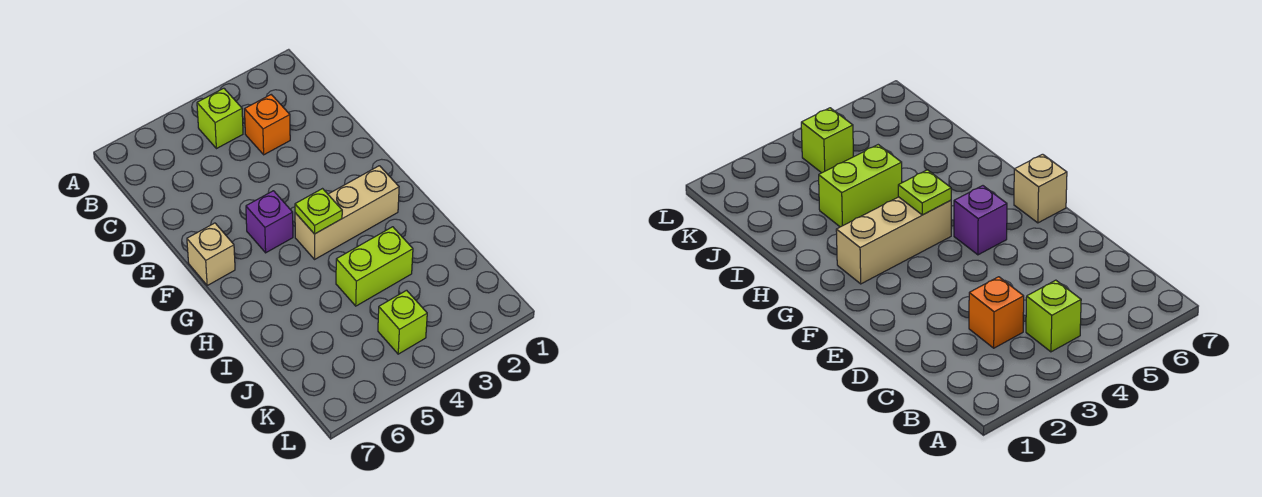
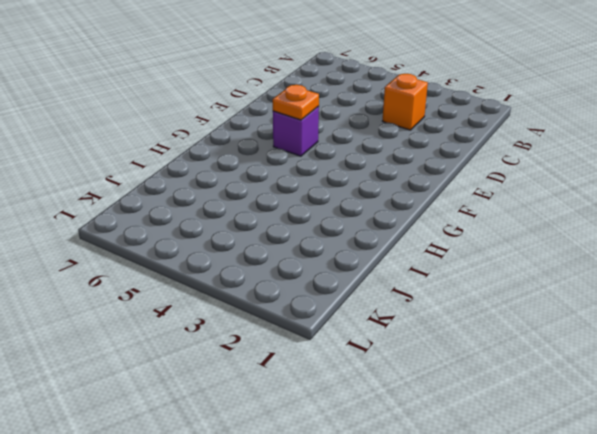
orange plate F5 level 2 -> none
none -> lime brick B4 level 1
none -> tan brick F7 level 1

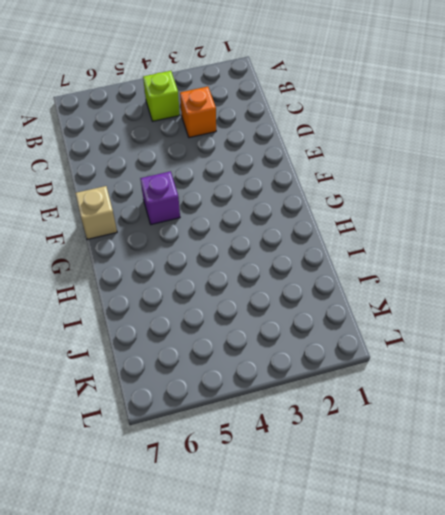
none -> tan brick G2:G4 level 1
none -> lime brick I3:I4 level 1

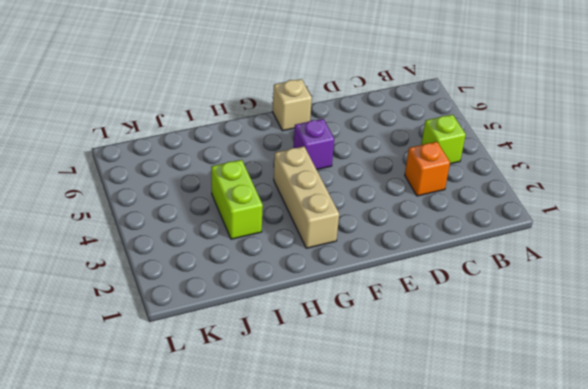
none -> lime brick K4 level 1
none -> lime plate G4 level 2

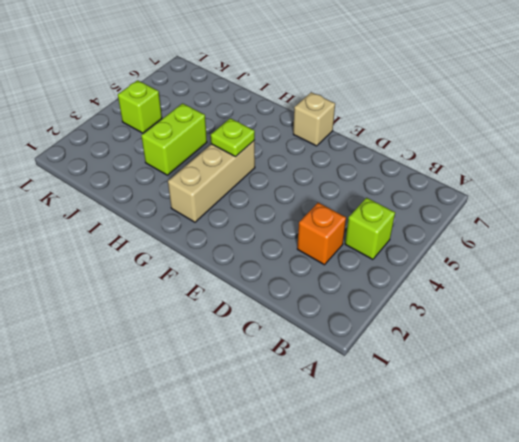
none -> purple brick F5 level 1

